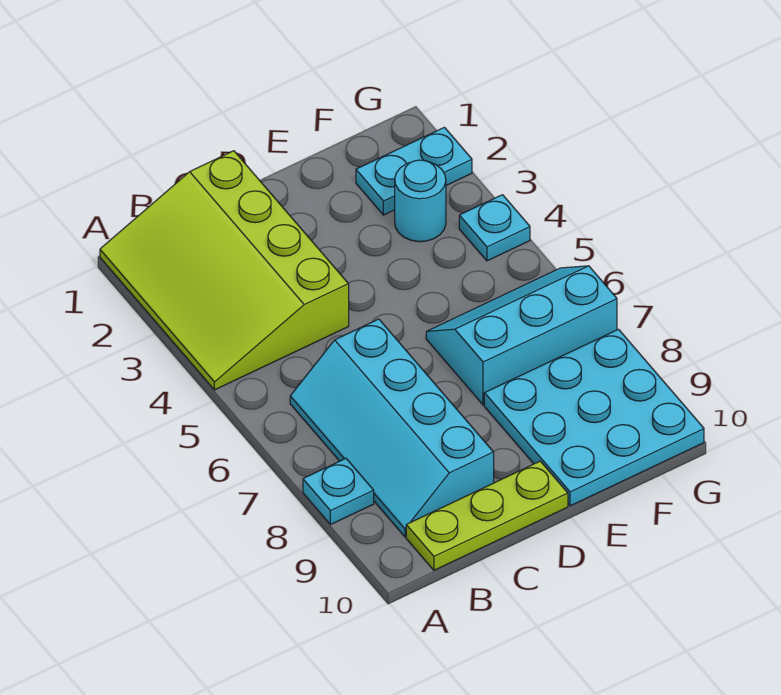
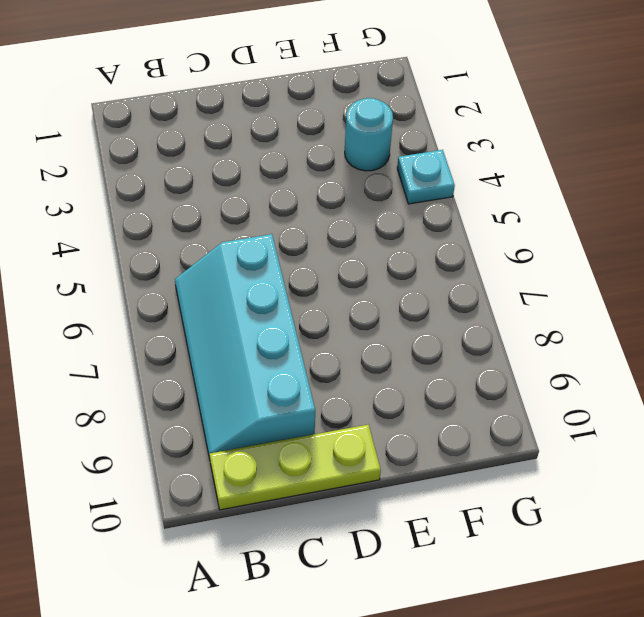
none -> lime slope A1:C4 level 1 top C
none -> cyan plate A8 level 1

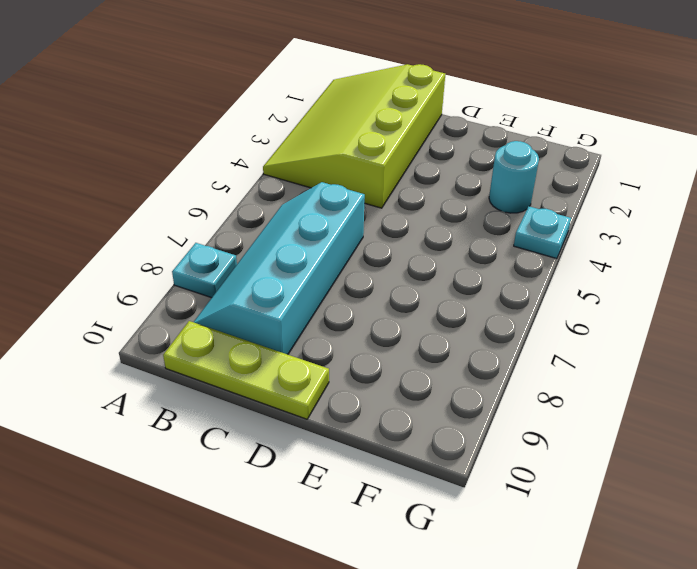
none -> cyan slope E6:G7 level 1 top 7
none -> cyan plate E8:G10 level 1

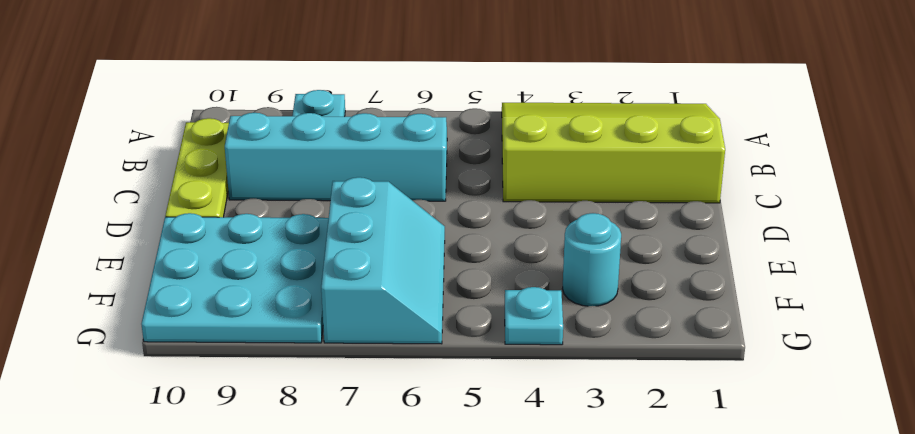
none -> cyan plate F2:G2 level 1

